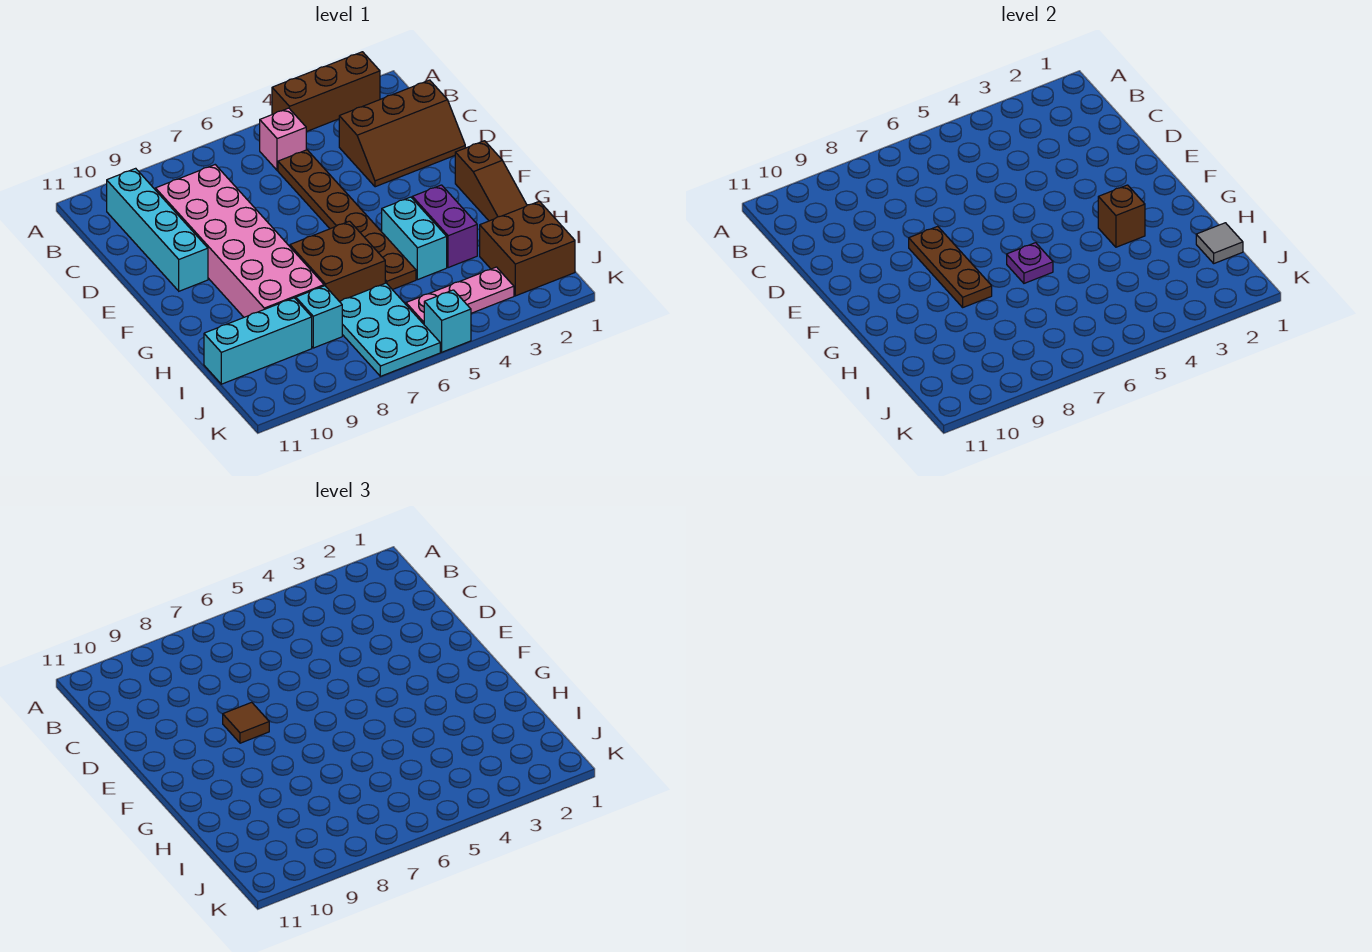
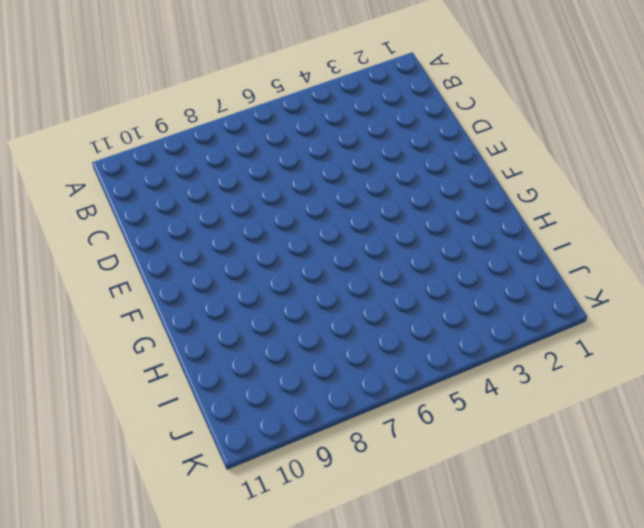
none -> brown brick A2:A4 level 1
none -> pink brick B5 level 1
none -> cyan brick B10:E10 level 1

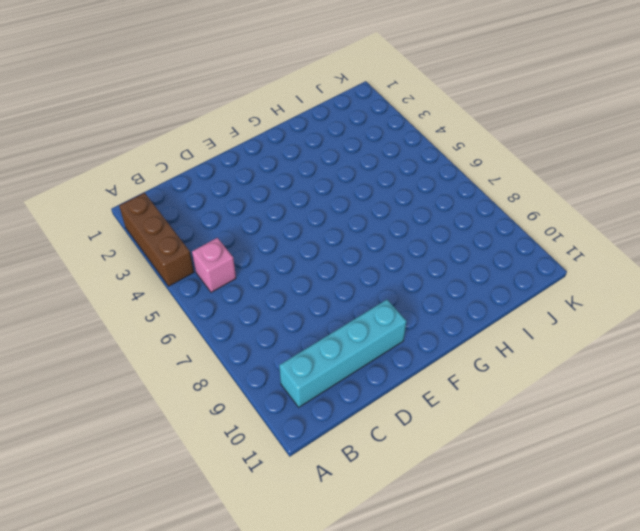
none -> brown slope C1:D3 level 1 top C
none -> brown plate C5:H5 level 1
none -> pink brick C8:H9 level 1

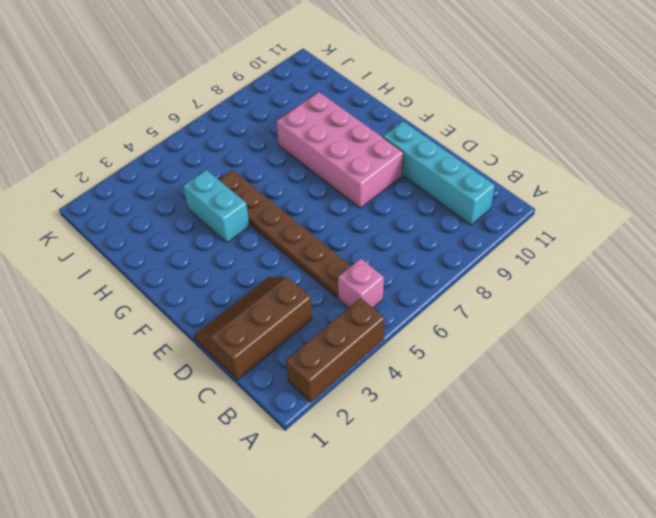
pink brick E8:H9 level 1 -> pink brick C8:H9 level 1
none -> brown slope F1:H1 level 1 top F
none -> purple brick G3:H3 level 1
none -> brown brick G6:H7 level 1

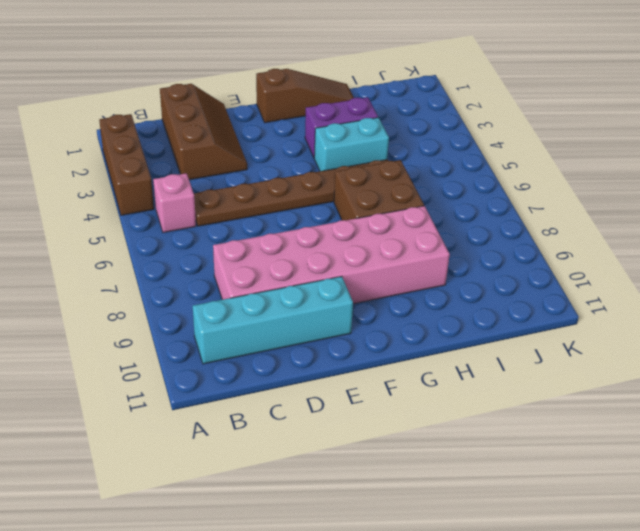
none -> brown brick I1:J2 level 1
none -> cyan plate I6:K7 level 1
none -> cyan brick I8 level 1

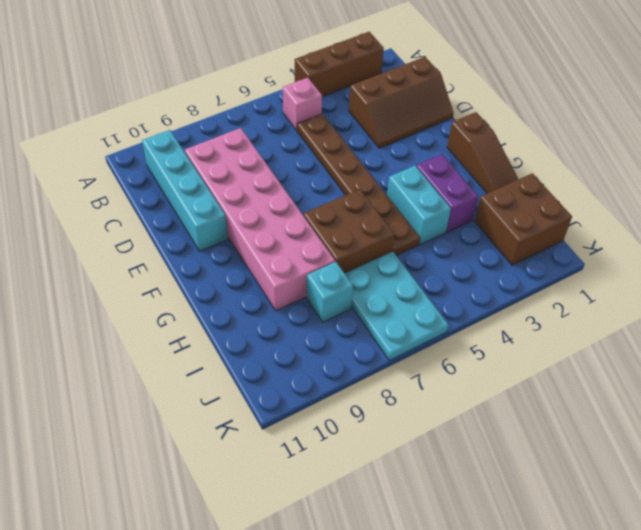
none -> cyan brick I9:I11 level 1
none -> pink plate J3:J5 level 1
none -> cyan brick K5 level 1

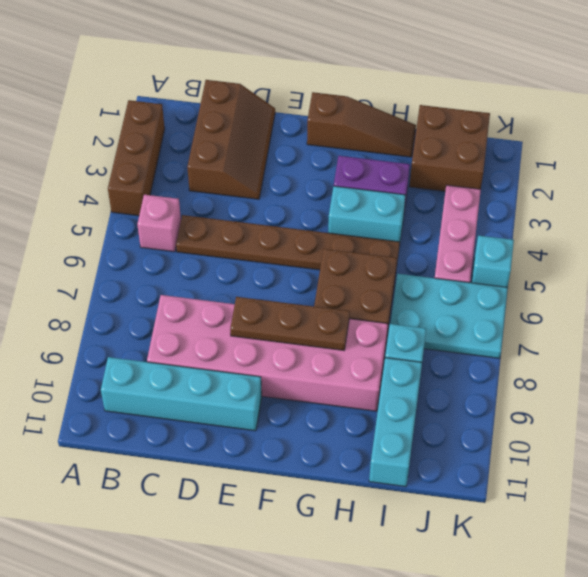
none -> brown brick G3 level 2
none -> purple plate G6 level 2
none -> grey tile I1 level 2

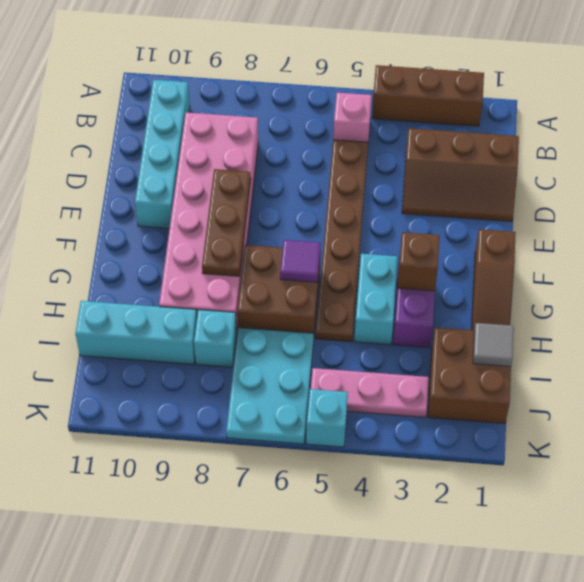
purple tile G6 level 2 -> purple plate G6 level 2
none -> brown tile E8 level 3

